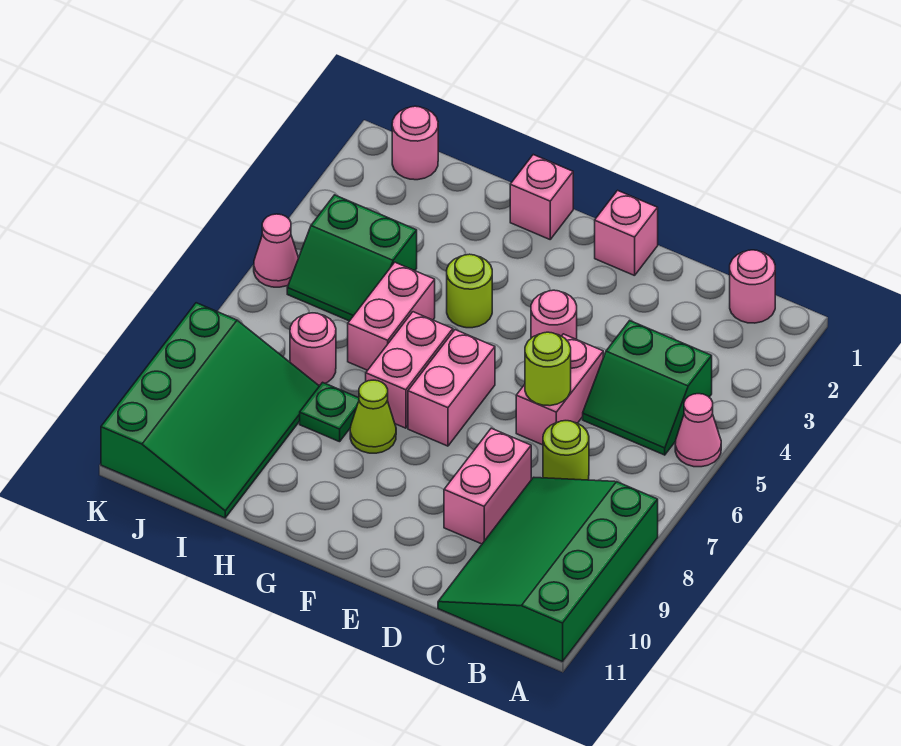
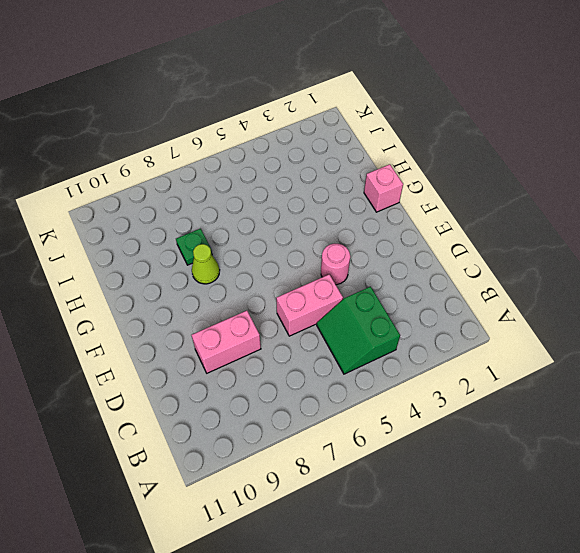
none -> pink cone A5 level 1
none -> green slope A8:C11 level 1 top A
none -> pink round brick B1 level 1

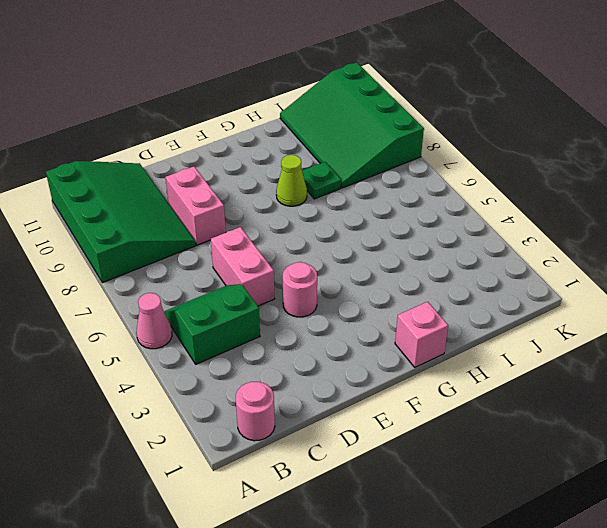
none -> lime round brick C7 level 1
none -> pink brick E1 level 1
none -> pink brick F6:F7 level 1

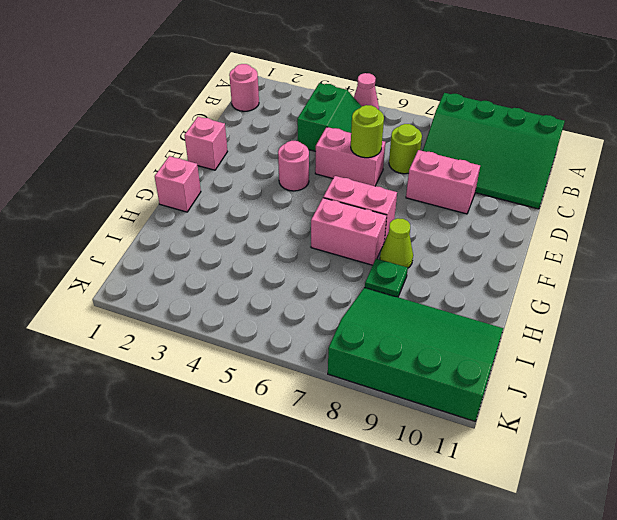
none -> lime round brick G4 level 1
none -> pink brick H5:H6 level 1
none -> green slope I4:J5 level 1 top 4

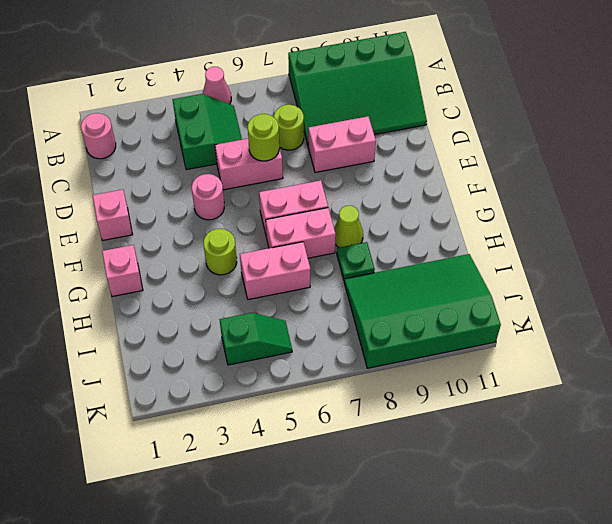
green slope J4:J5 level 1 top 4 -> green slope I4:J5 level 1 top 4
none -> pink round brick I7 level 1
none -> pink round brick J1 level 1
none -> pink cone K5 level 1

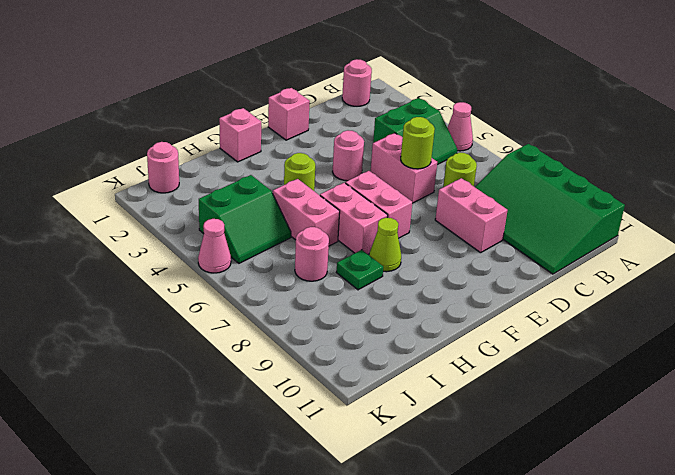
none -> green slope I8:K11 level 1 top K

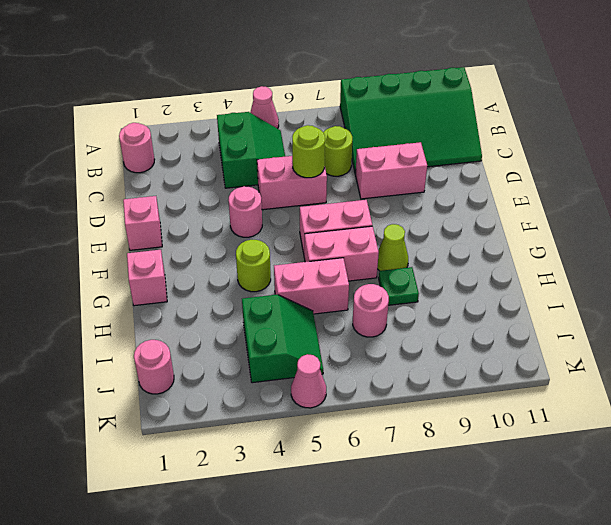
none -> green slope I8:K11 level 1 top K

